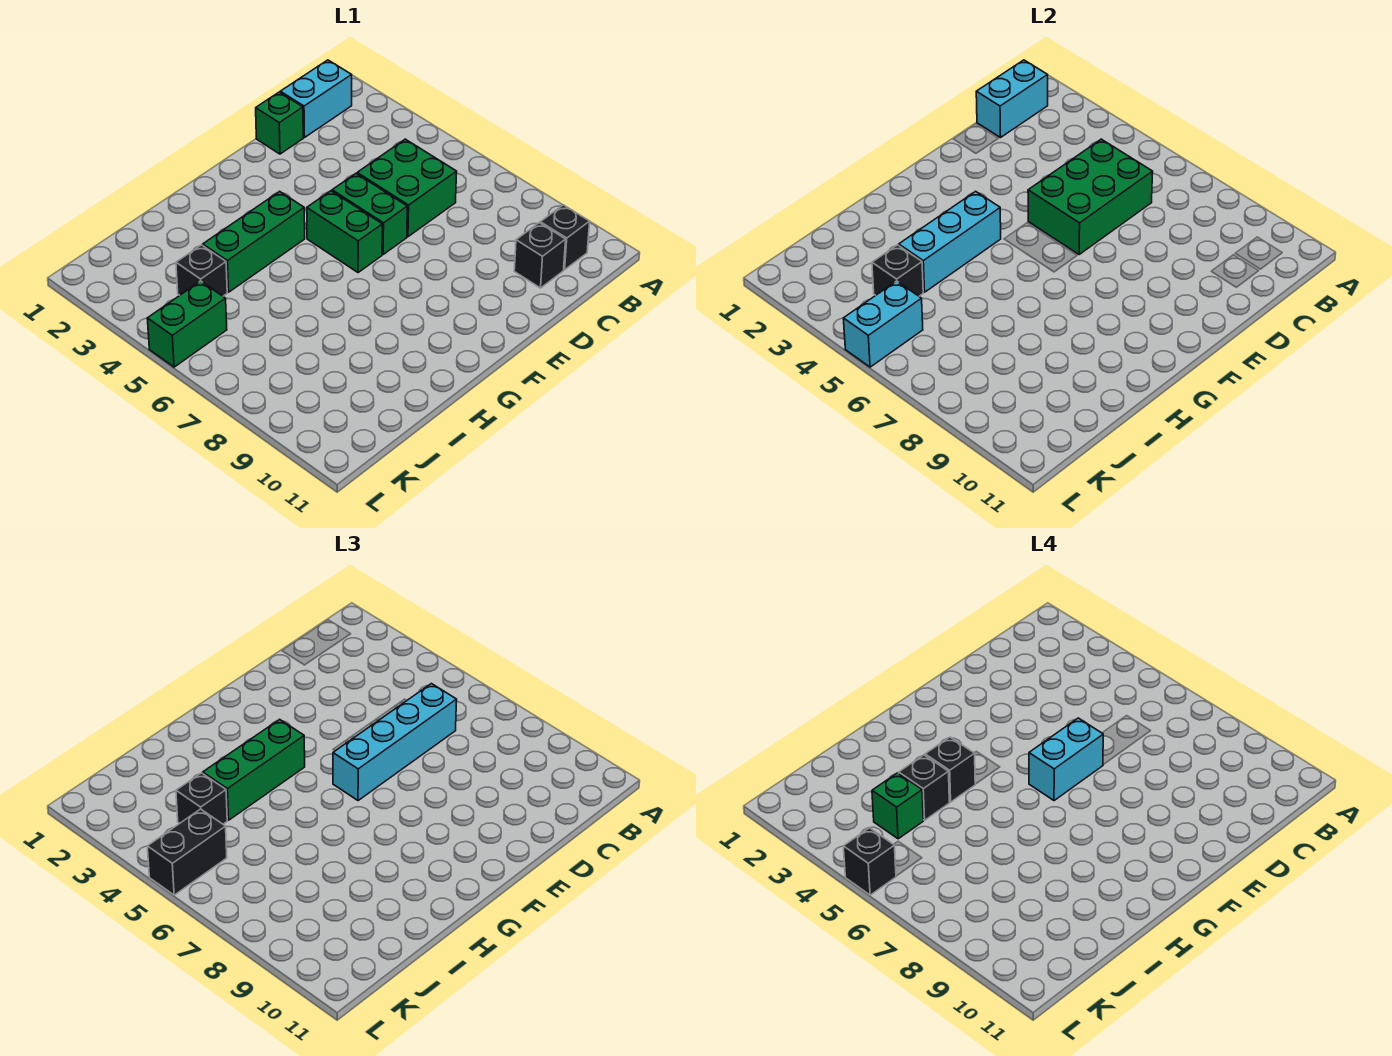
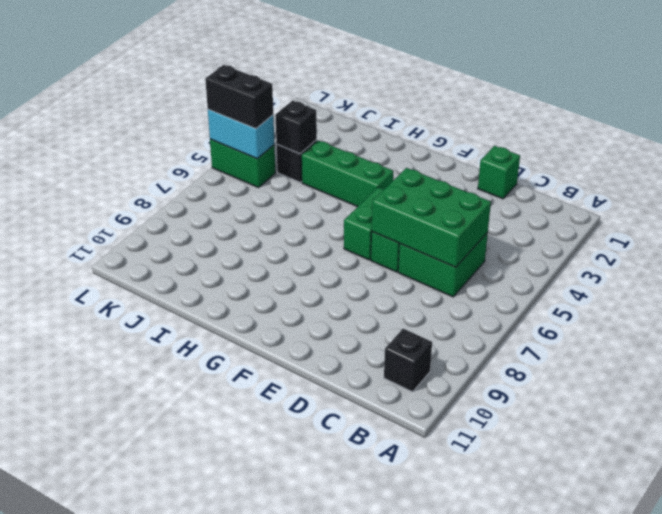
none -> cyan brick B1:C1 level 1
none -> black brick C10 level 1
none -> cyan brick B1:C1 level 2

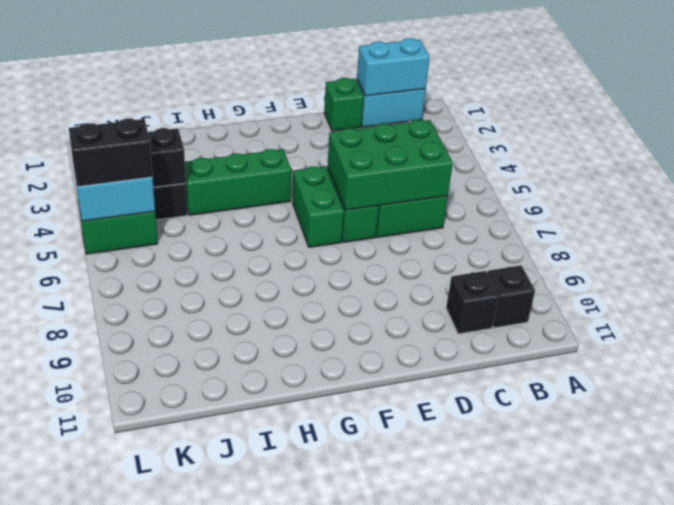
none -> cyan brick G4:I4 level 2
none -> cyan brick C6:F6 level 3
none -> green brick G4:I4 level 3

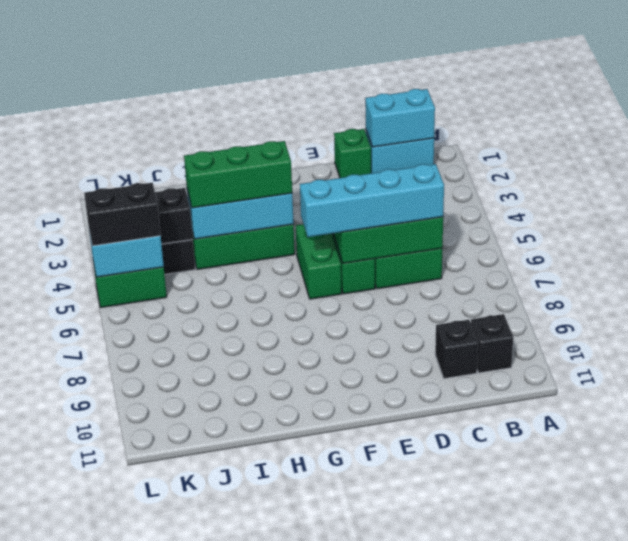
none -> black brick J4 level 3
none -> cyan brick E6:F6 level 4
none -> black brick H4 level 4

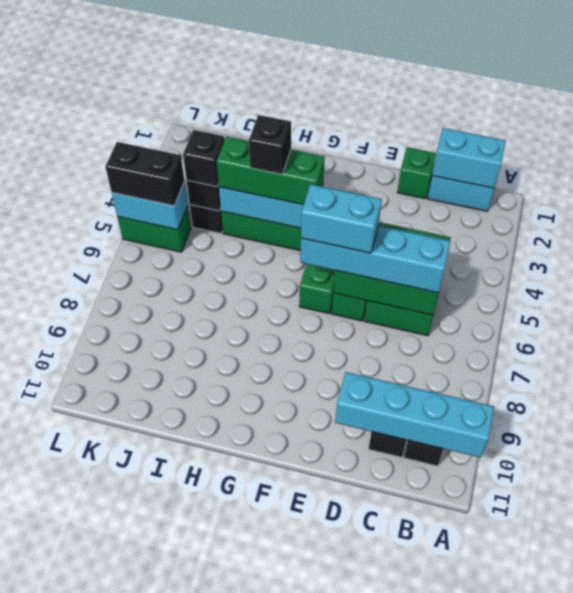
cyan brick A10:D10 level 2 -> none
none -> black brick I4 level 4
none -> green brick J4 level 4
none -> black brick L5 level 4

